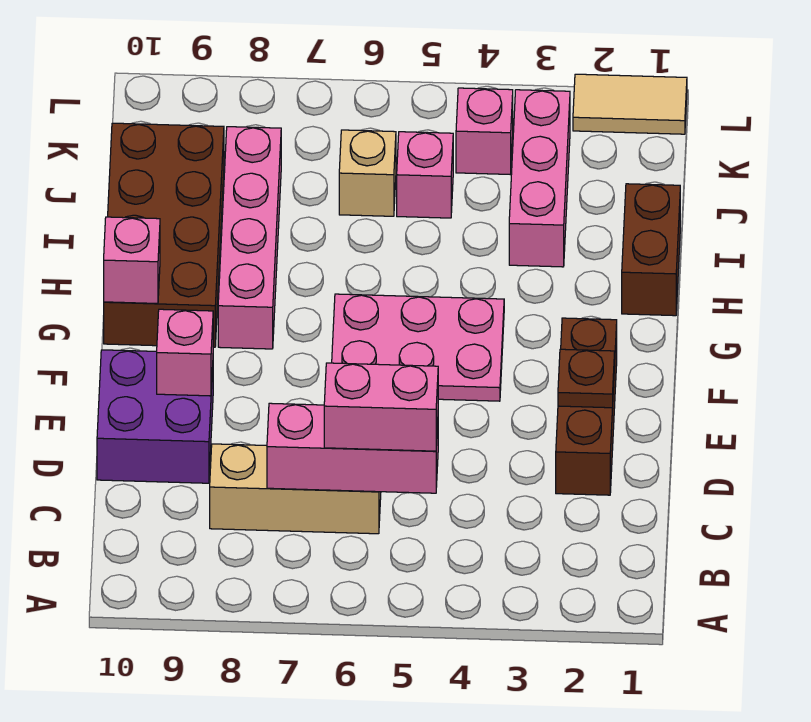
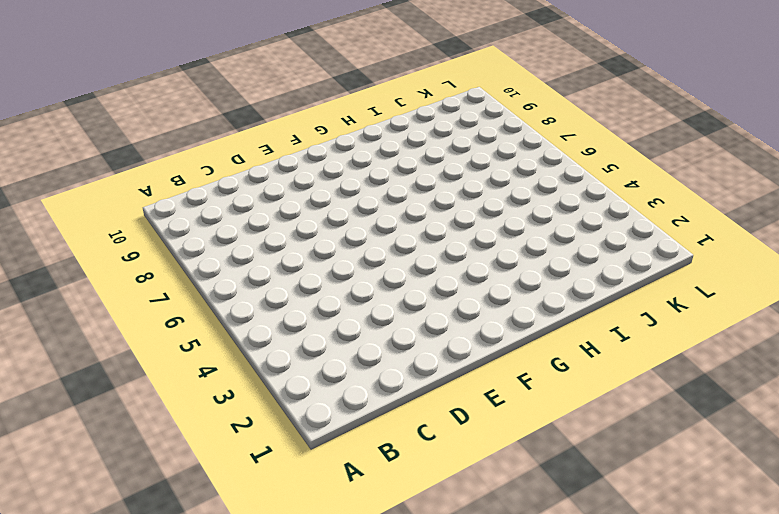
none -> tan brick C6:C8 level 1
none -> brown brick D2:F2 level 1
none -> purple brick D9:E10 level 1

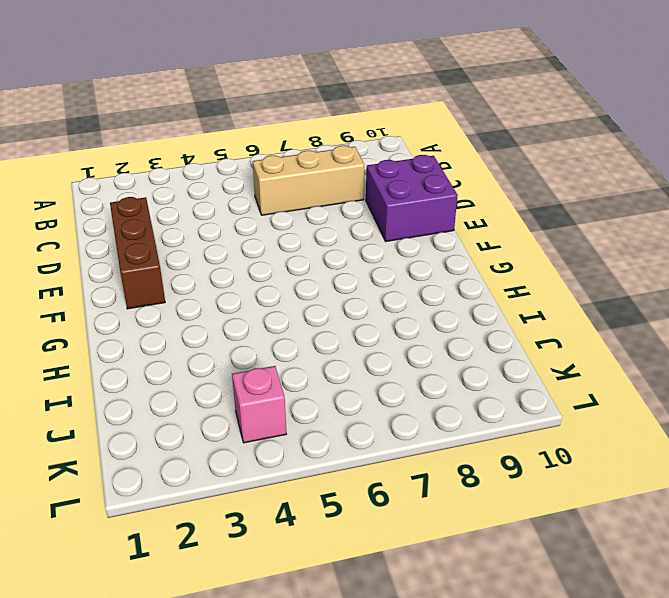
none -> pink plate F4:G6 level 1
none -> pink brick G8:J8 level 1
none -> brown brick G9:J10 level 1

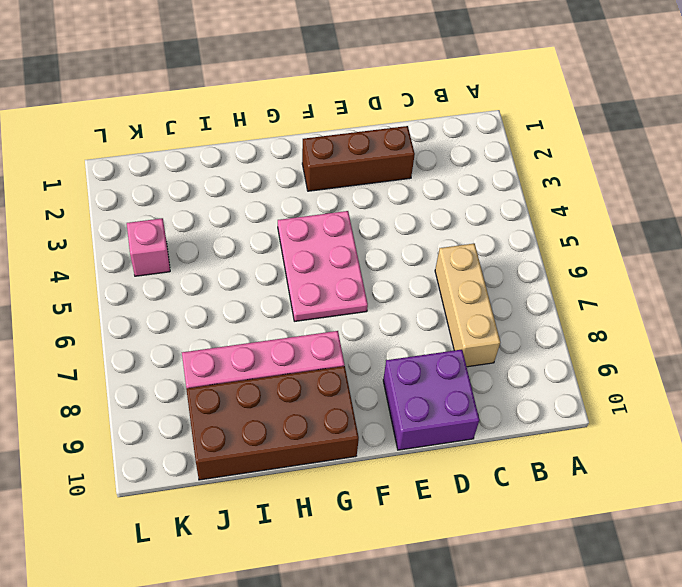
none -> brown brick H1:I1 level 1
none -> pink brick I3:K3 level 1
none -> pink brick J5 level 1

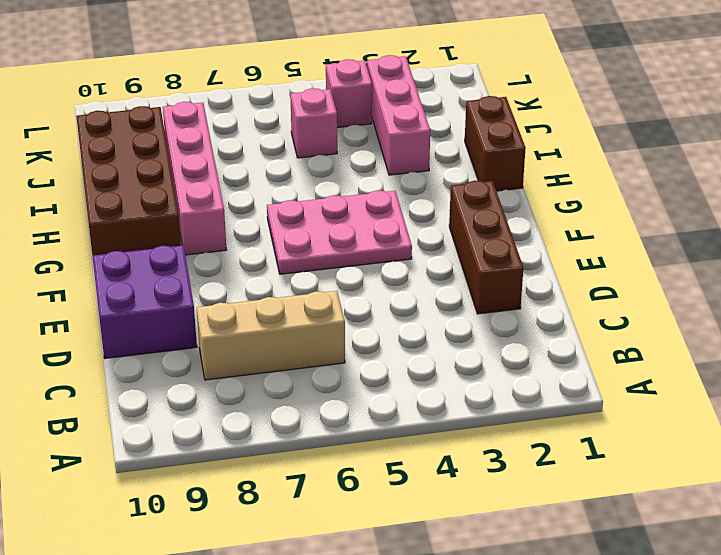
none -> tan brick J6 level 1
none -> tan tile L1:L2 level 1
none -> pink brick C5:C7 level 2

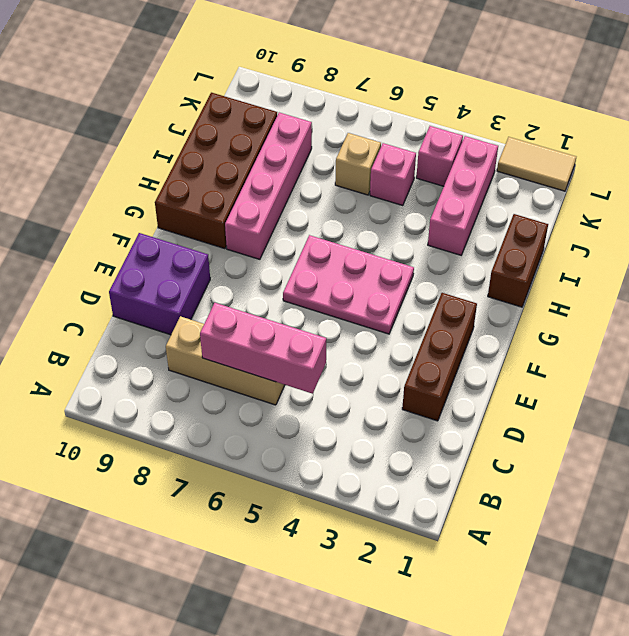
none -> brown plate E2 level 2
none -> pink brick E9 level 2
none -> pink brick G10 level 2

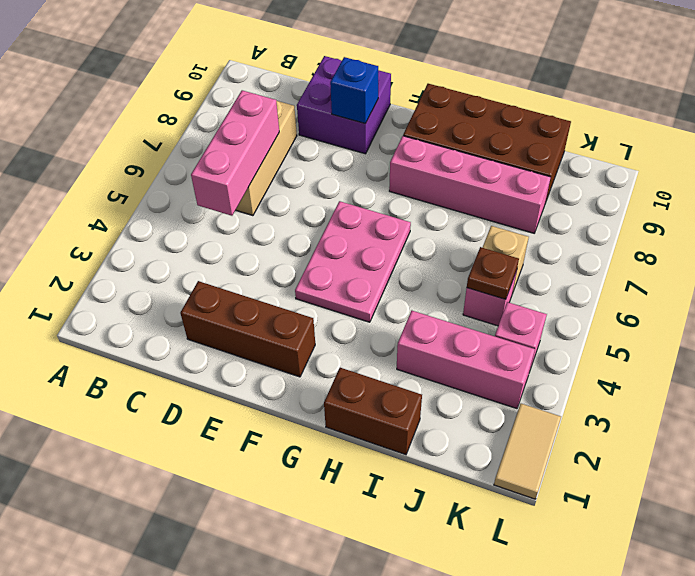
blue brick E9 level 2 -> pink brick E9 level 2
brown plate J5 level 2 -> brown plate E2 level 2
none -> pink brick G10 level 2
none -> pink brick C5:C6 level 3

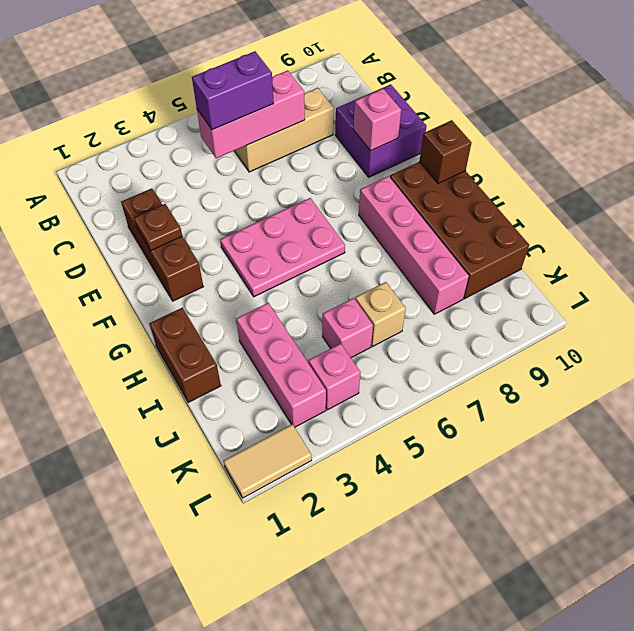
purple brick C5:C6 level 3 -> pink brick C5:C6 level 3
brown brick G10 level 2 -> pink brick G10 level 2

